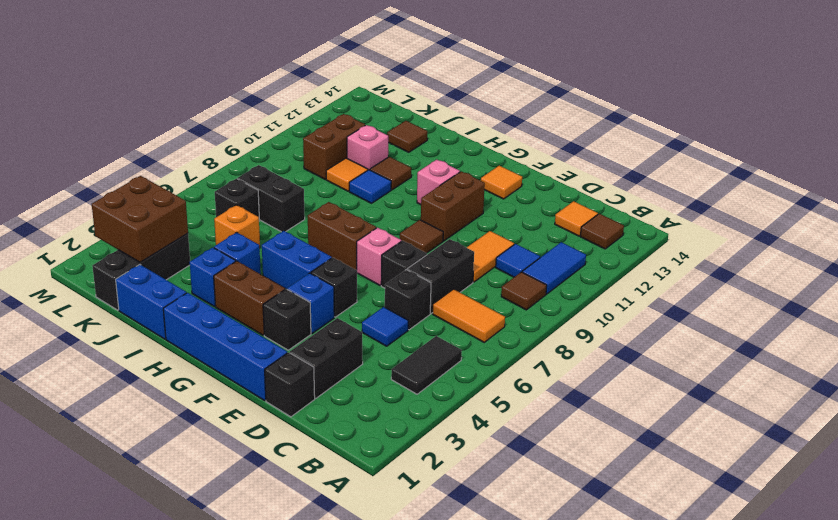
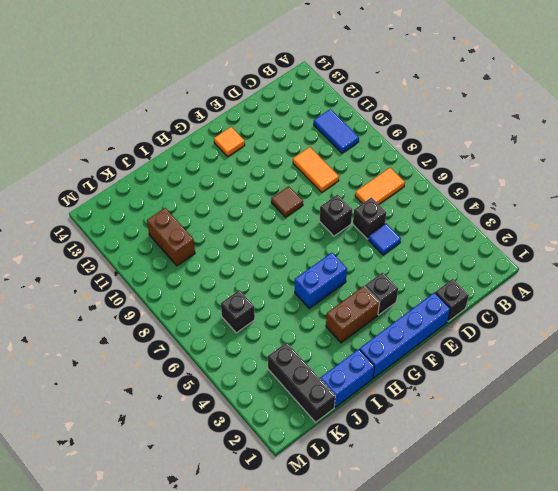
none -> black tile B4:B5 level 1
none -> brown tile B9 level 1
none -> brown tile B13 level 1
none -> blue tile C10 level 1

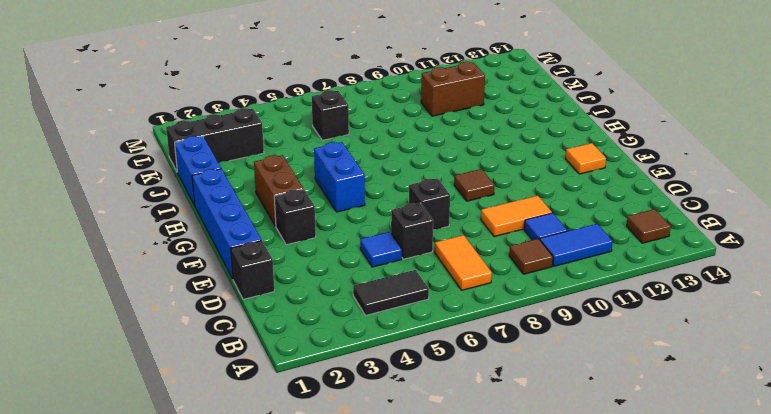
none -> orange tile C13 level 1
none -> black brick D2:D3 level 1
none -> black brick D7:D8 level 1
none -> blue brick F4 level 1

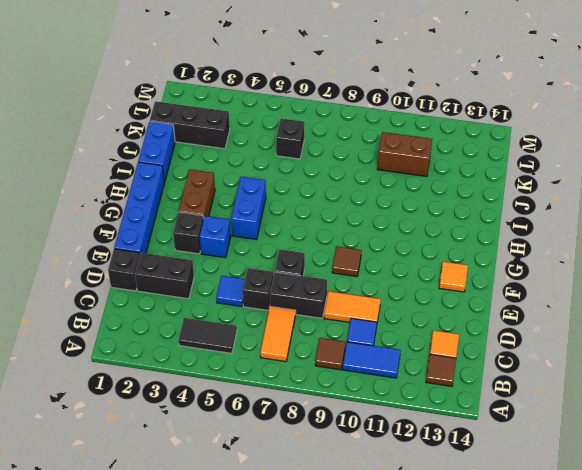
none -> black brick F5 level 1
none -> pink brick F7 level 1
none -> brown brick F10:F11 level 1
none -> brown brick G7:H7 level 1

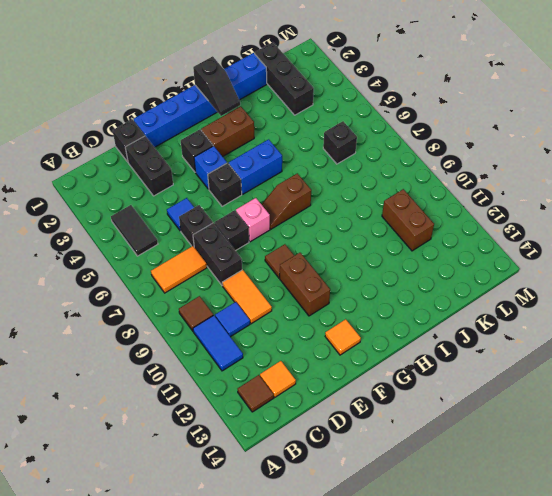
brown slope G7:H7 level 1 top H -> brown brick G7:H7 level 1
black slope H1:H2 level 2 top 1 -> none
none -> pink brick G11 level 1
none -> blue brick I3 level 1
none -> blue brick I4 level 1
none -> blue tile I10 level 1

